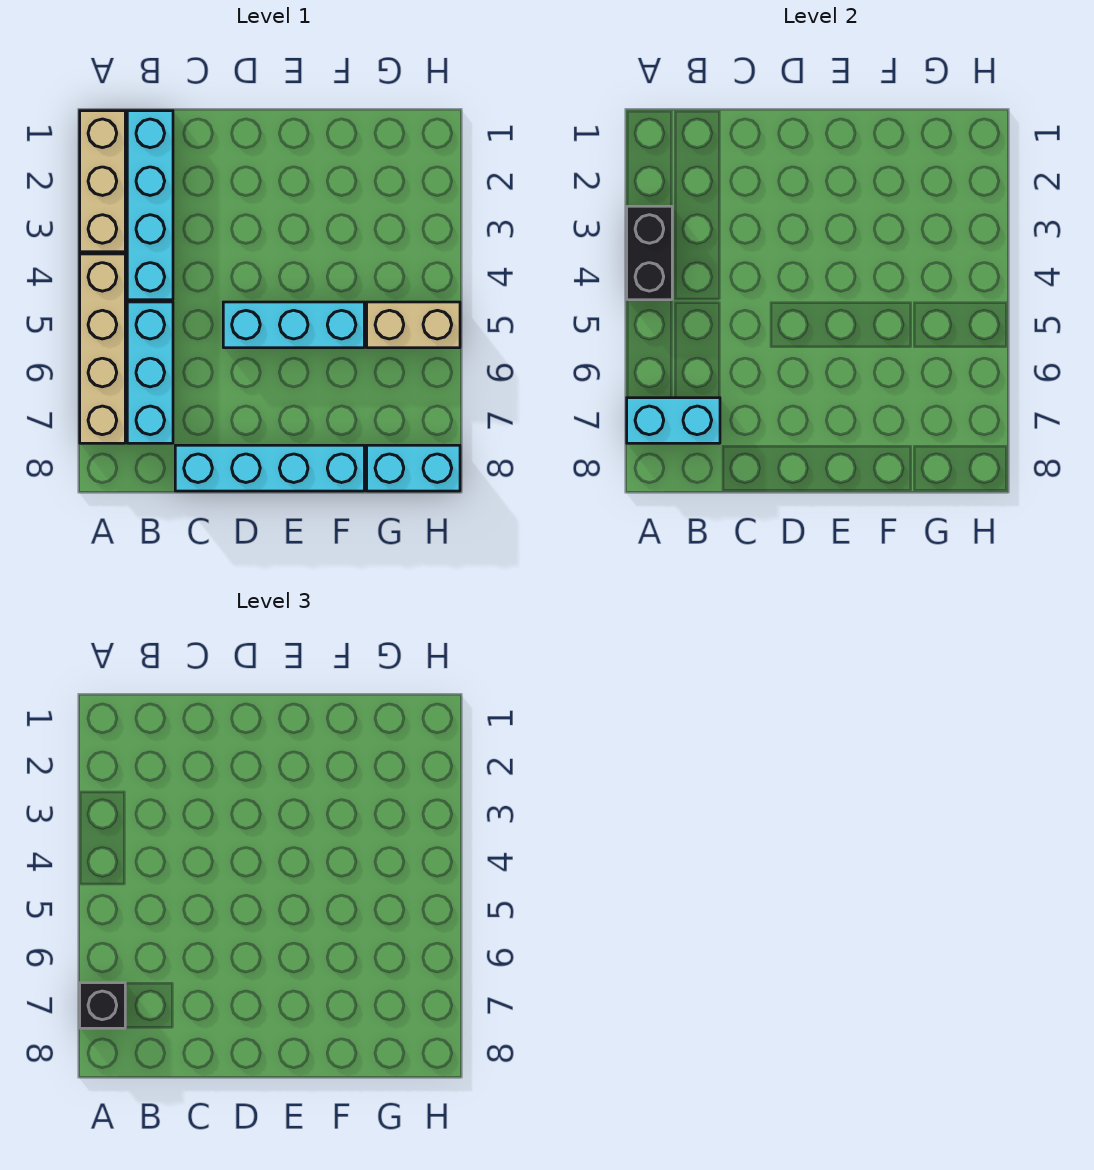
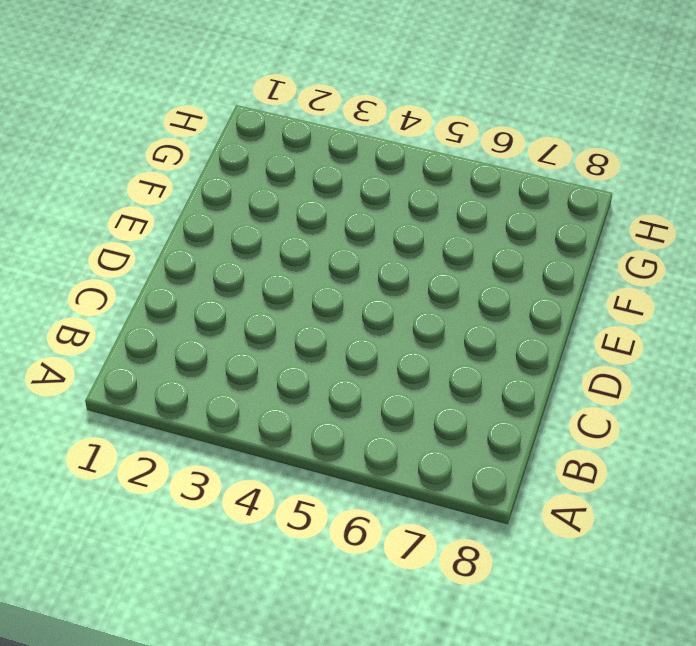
none -> tan brick A1:A3 level 1
none -> tan brick A4:A7 level 1

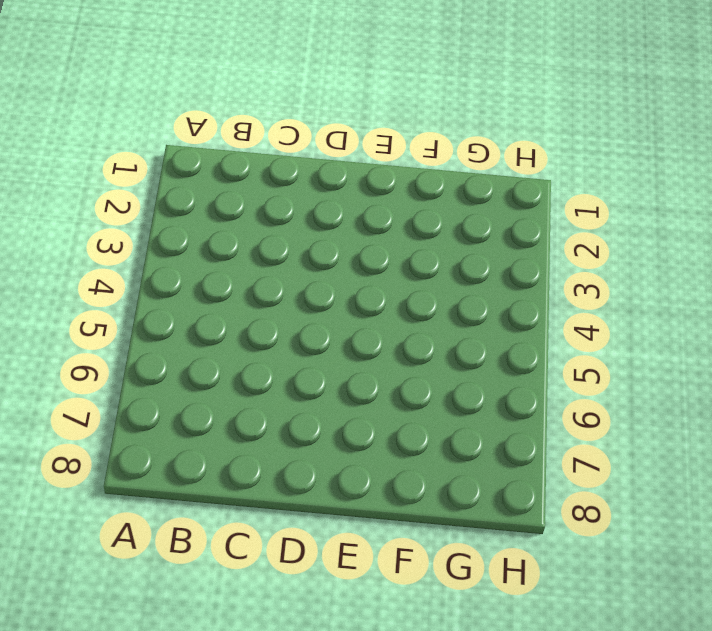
none -> tan brick A1:A3 level 1
none -> tan brick A4:A7 level 1

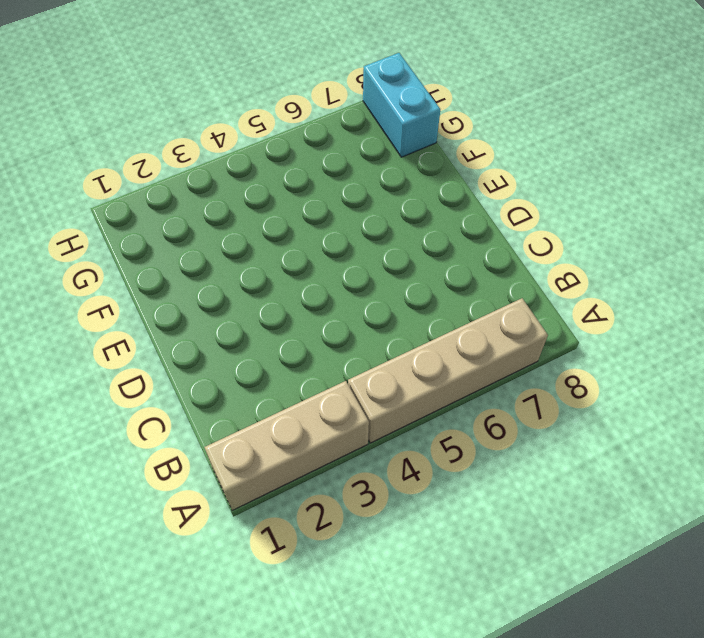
none -> cyan brick B1:B4 level 1
none -> cyan brick B5:B7 level 1

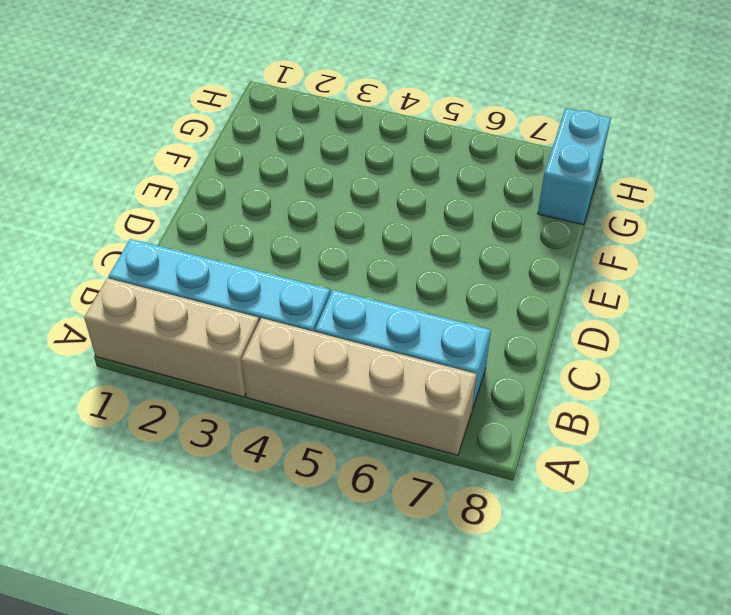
none -> cyan brick C8:F8 level 1
none -> cyan brick D5:F5 level 1

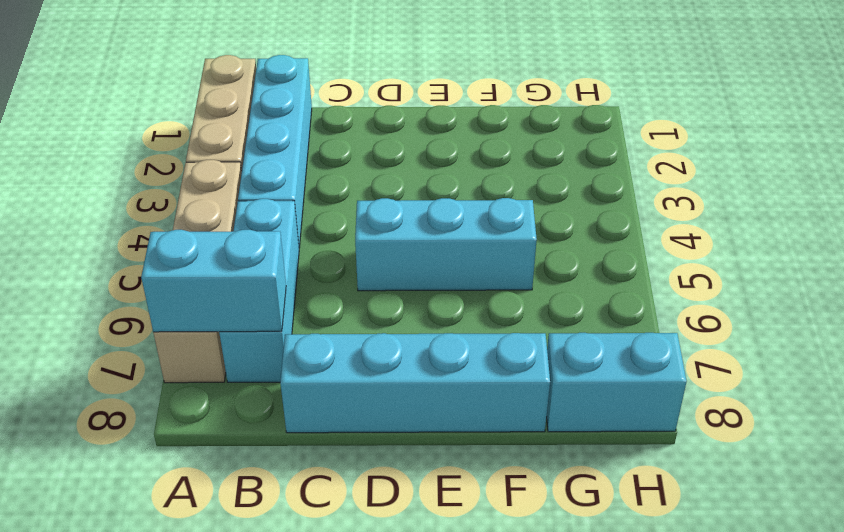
none -> tan brick G5:H5 level 1
none -> black brick A3:A4 level 2

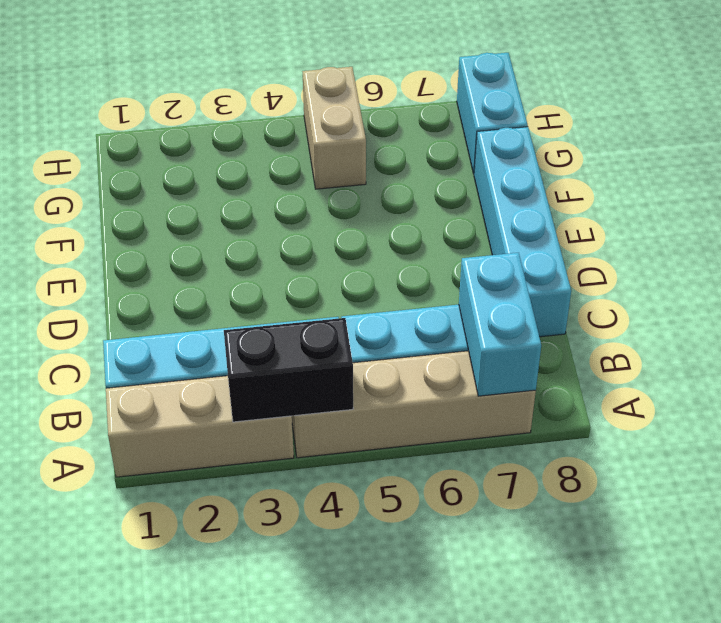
none -> cyan brick D5:F5 level 1
none -> black brick A7 level 3

